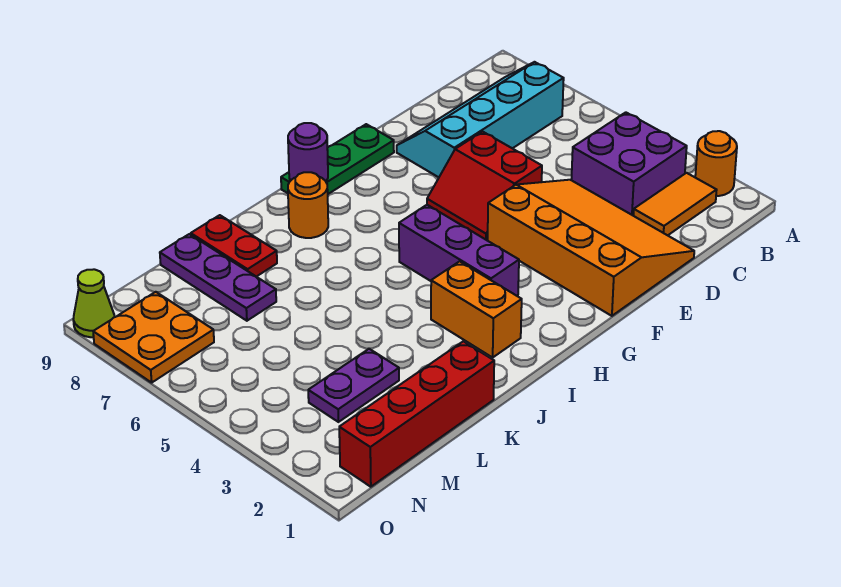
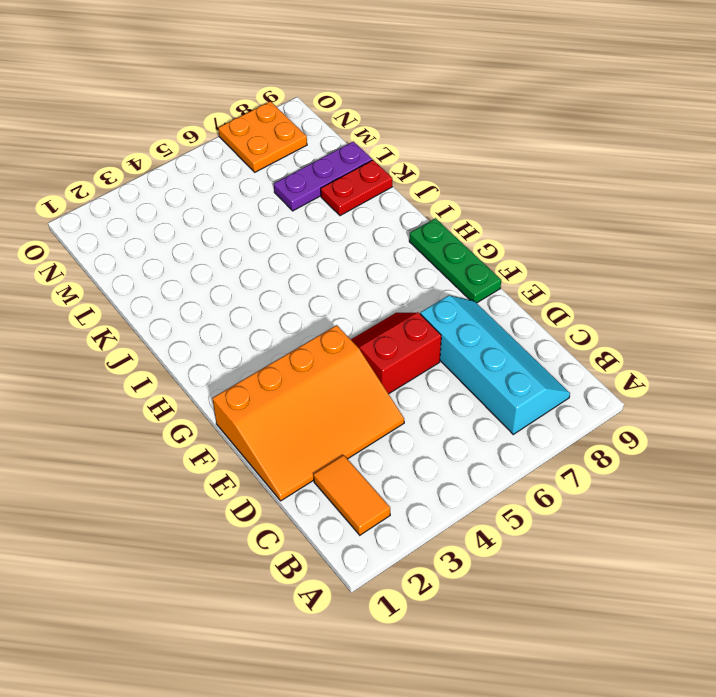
none -> orange round brick A2 level 1
none -> purple brick B3:C4 level 1
none -> purple brick H3:H5 level 1

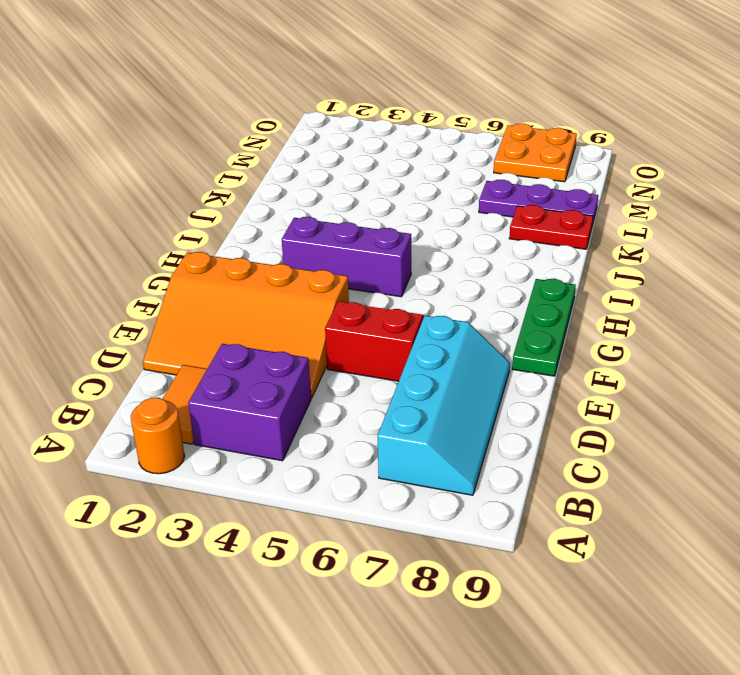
none -> orange brick I2:I3 level 1
none -> orange round brick I8 level 1
none -> red brick K1:N1 level 1

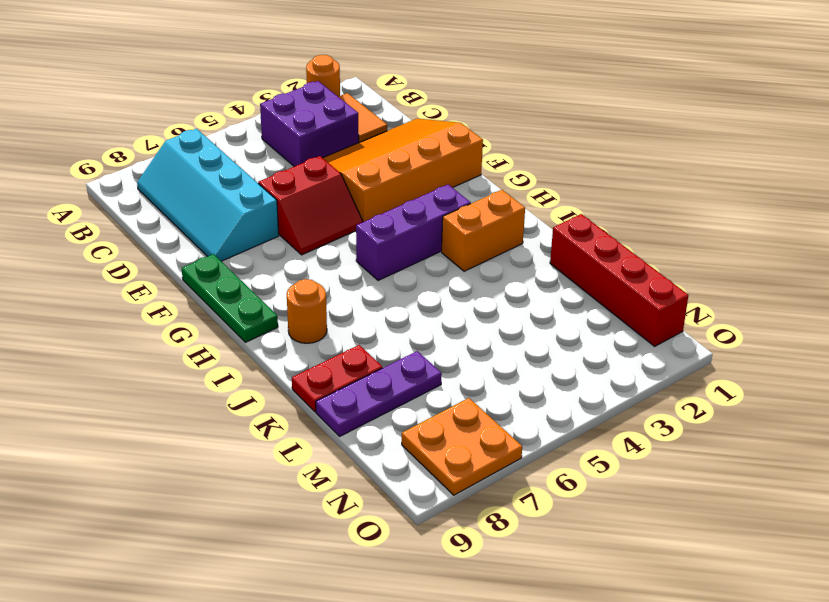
none -> purple plate L3:M3 level 1
none -> lime cone O9 level 1
none -> purple round brick H9 level 2

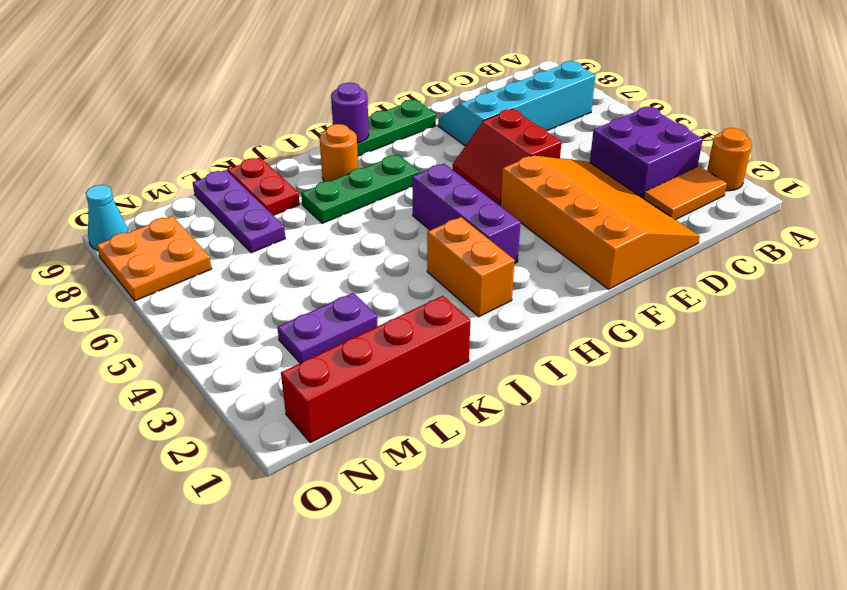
green plate H7:J7 level 1 -> none
cyan cone O9 level 1 -> lime cone O9 level 1

